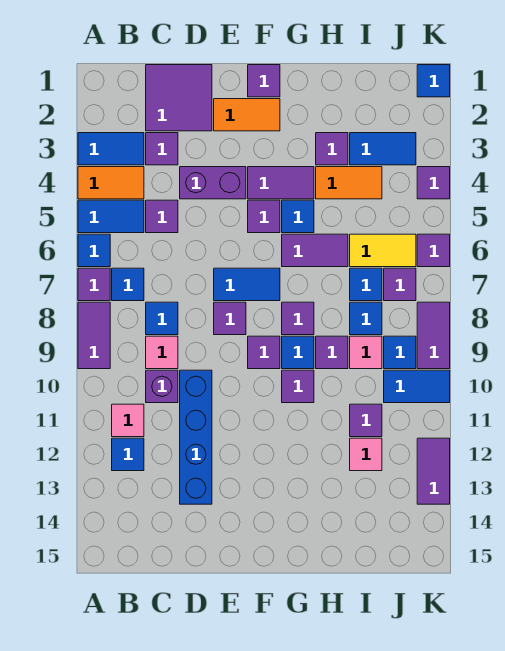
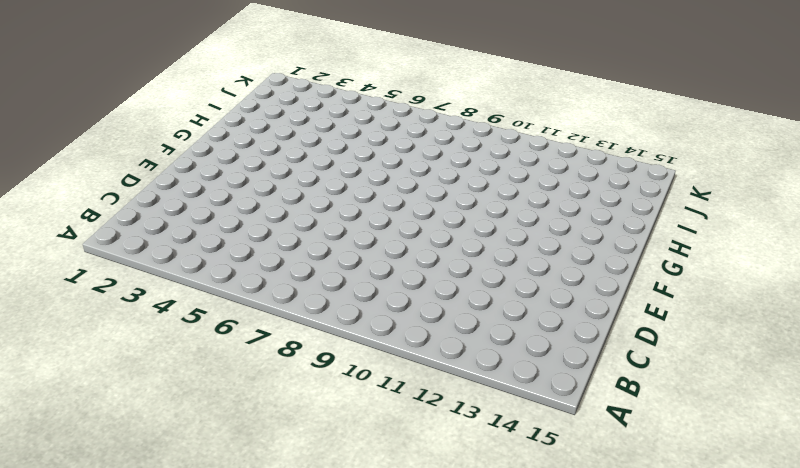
none -> blue tile A3:B3 level 1
none -> orange tile A4:B4 level 1
none -> blue tile A5:B5 level 1
none -> blue tile A6 level 1

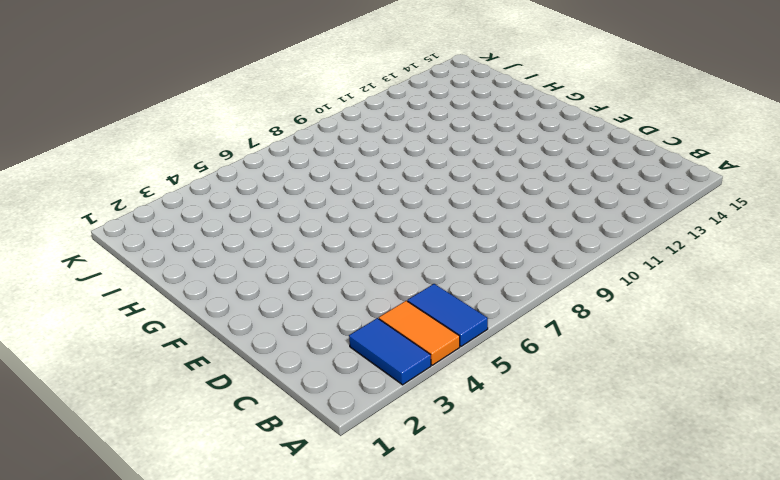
none -> blue tile A6 level 1
none -> purple tile A7 level 1
none -> purple tile A8:A9 level 1
none -> blue tile B7 level 1

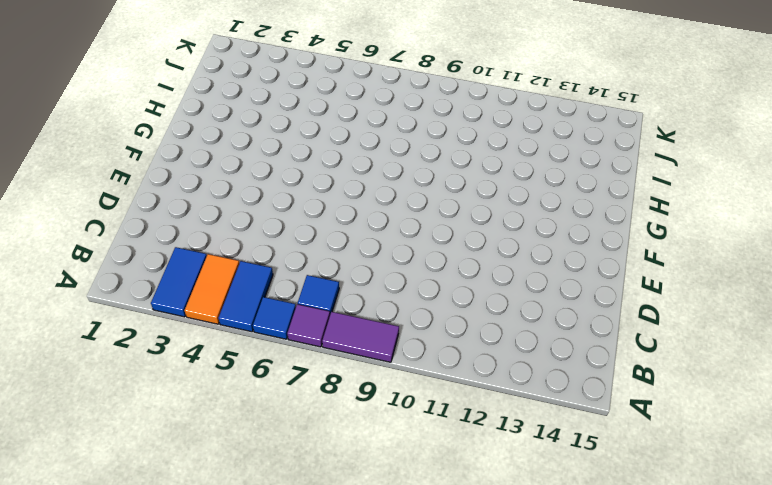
none -> pink tile B11 level 1
none -> blue tile B12 level 1
none -> purple tile C1:D2 level 1
none -> purple tile C3 level 1

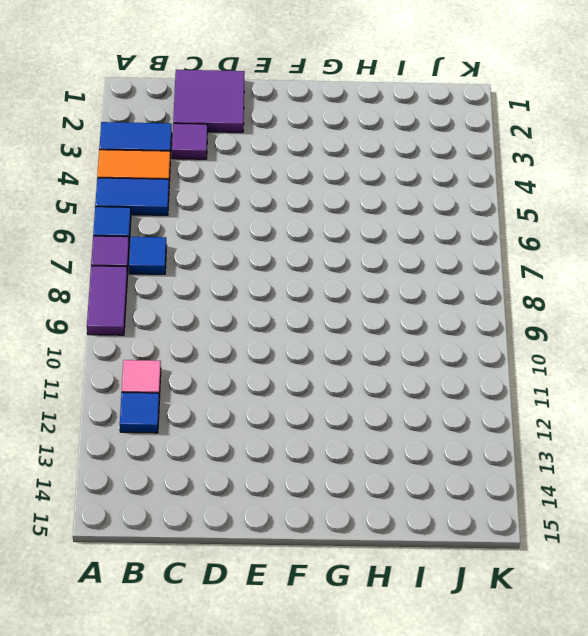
none -> purple tile C5 level 1
none -> blue tile C8 level 1
none -> pink tile C9 level 1
none -> purple brick C10 level 1

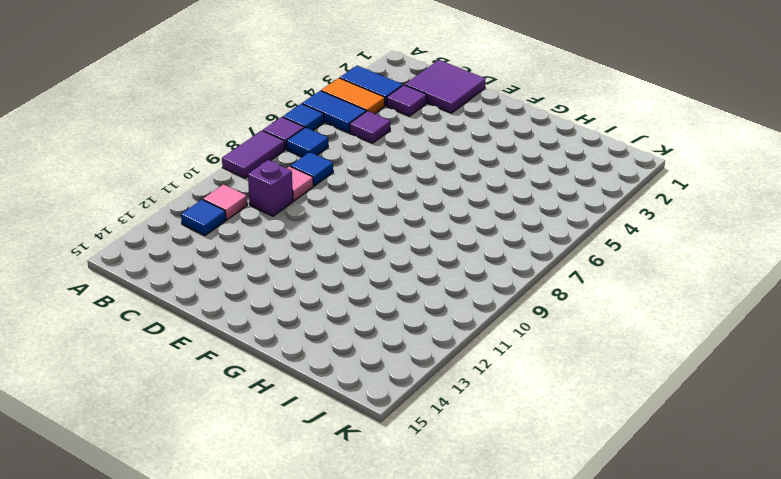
none -> purple brick D4:E4 level 1
none -> blue brick D10:D13 level 1
none -> orange tile E2:F2 level 1
none -> blue tile E7:F7 level 1

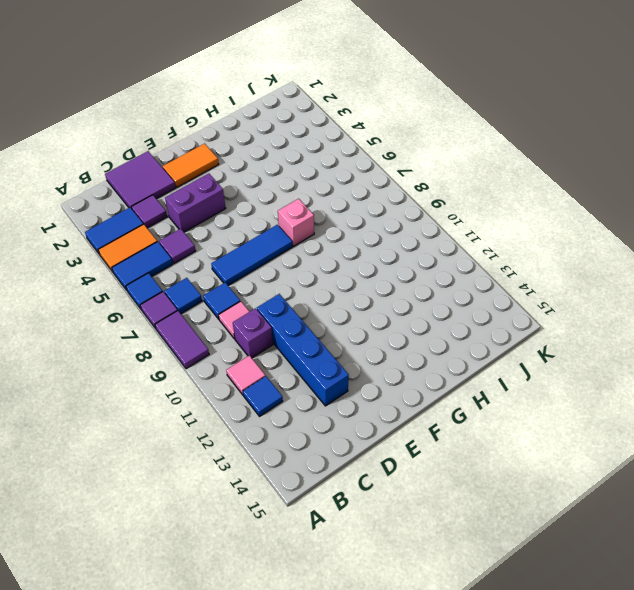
blue tile D7:F7 level 1 -> blue tile E7:F7 level 1
pink brick G7 level 1 -> none
none -> purple tile E8 level 1
none -> purple tile F1 level 1
none -> purple tile F4:G4 level 1
none -> purple tile F5 level 1

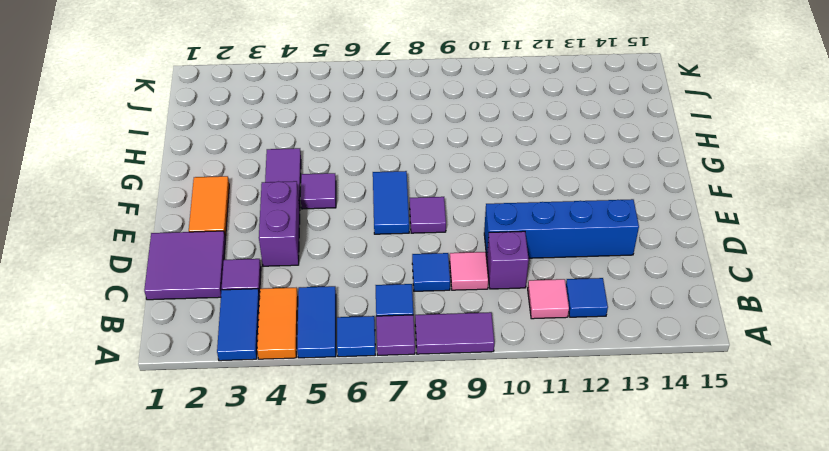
none -> purple tile C5 level 1
none -> purple tile F1 level 1
none -> purple tile F9 level 1
none -> blue tile G5 level 1

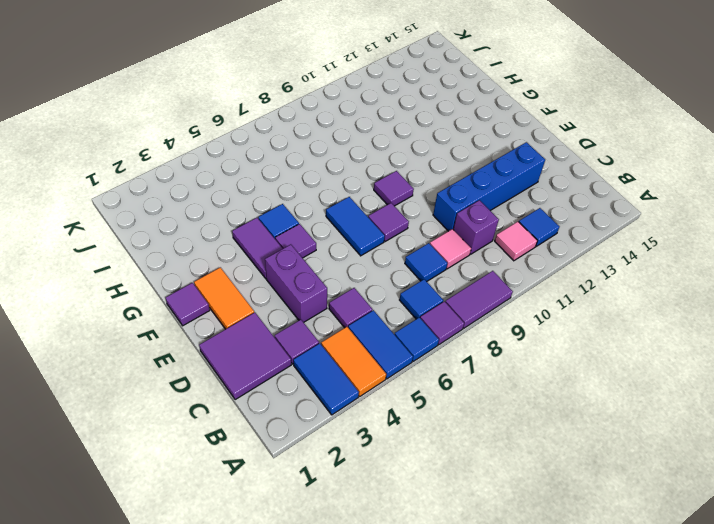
none -> purple tile G6:H6 level 1
none -> purple tile G8 level 1
none -> blue tile G9 level 1
none -> purple tile G10 level 1

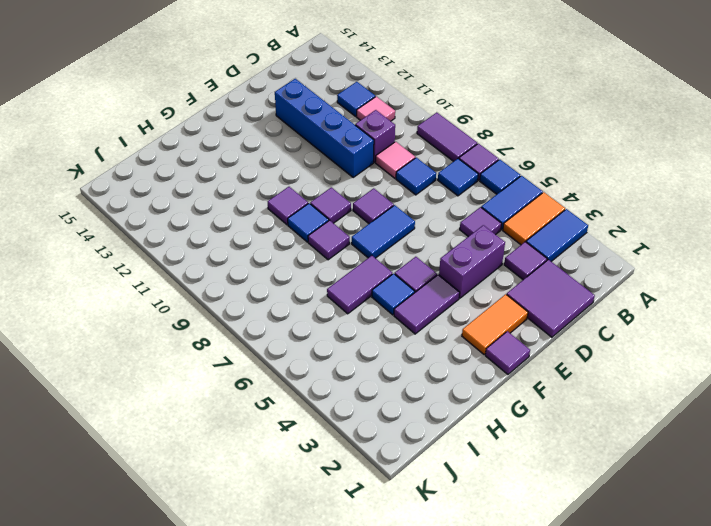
none -> purple tile H3 level 1
none -> orange tile H4:I4 level 1
none -> purple tile H9 level 1
none -> blue tile I3:J3 level 1

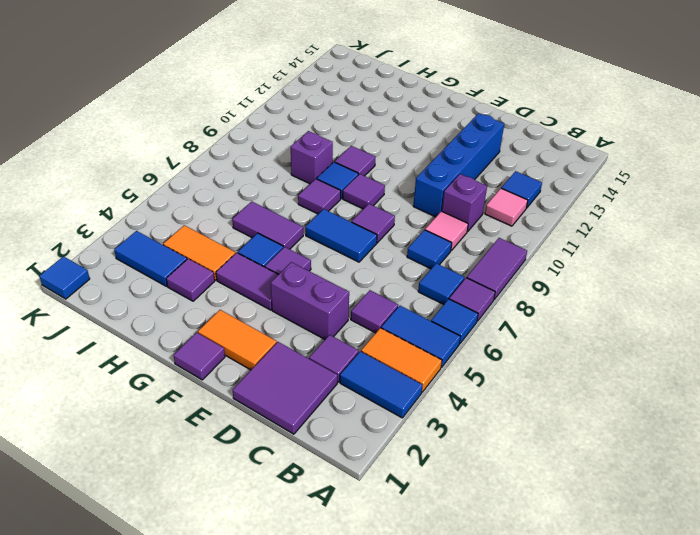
purple brick H9 level 1 -> purple tile H9 level 1
none -> yellow tile I6:J6 level 1
none -> blue tile I7 level 1
none -> blue tile I8 level 1
none -> pink tile I9 level 1

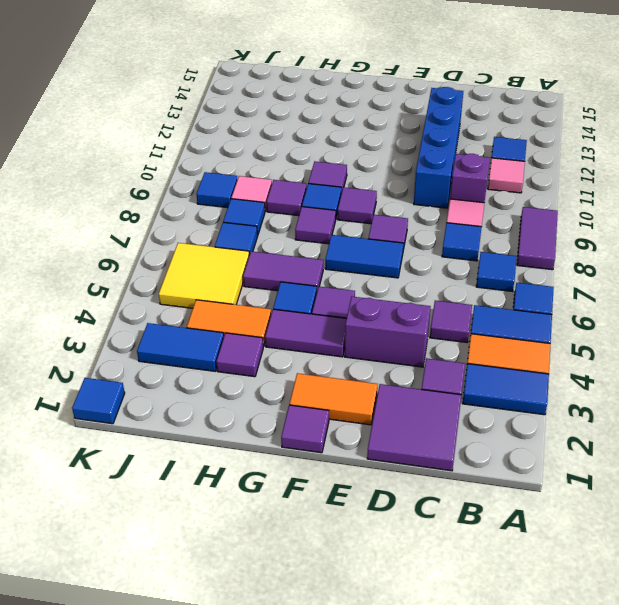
yellow tile I5:J6 level 1 -> yellow tile I6:J6 level 1
none -> purple tile A7 level 1
none -> purple tile I11 level 1
none -> pink tile I12 level 1
none -> purple tile J7 level 1

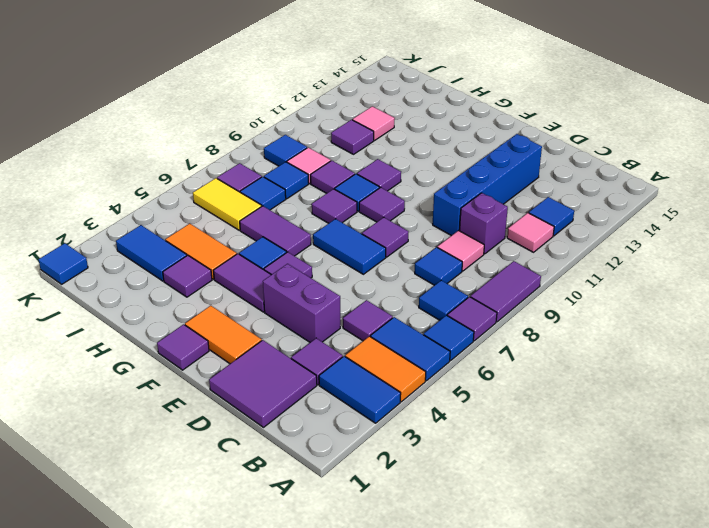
none -> blue tile J10:K10 level 1
none -> purple tile K4 level 1
none -> purple tile K6 level 1
none -> purple tile K8:K9 level 1

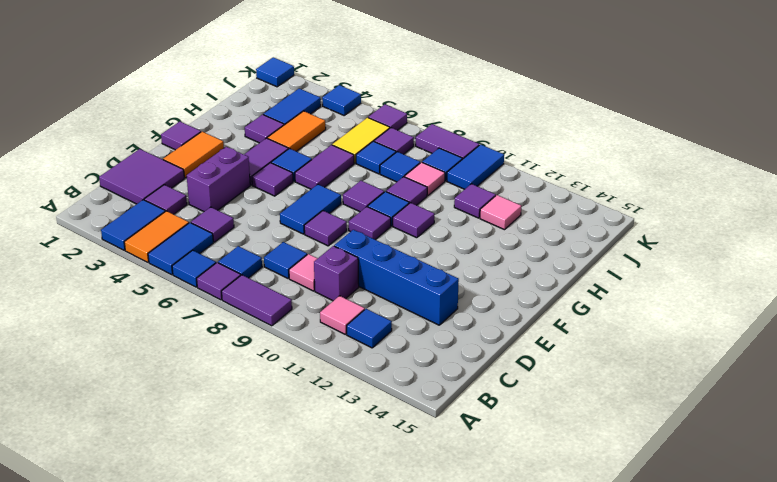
blue tile K4 level 1 -> purple tile K4 level 1
none -> purple tile K12:K13 level 1

